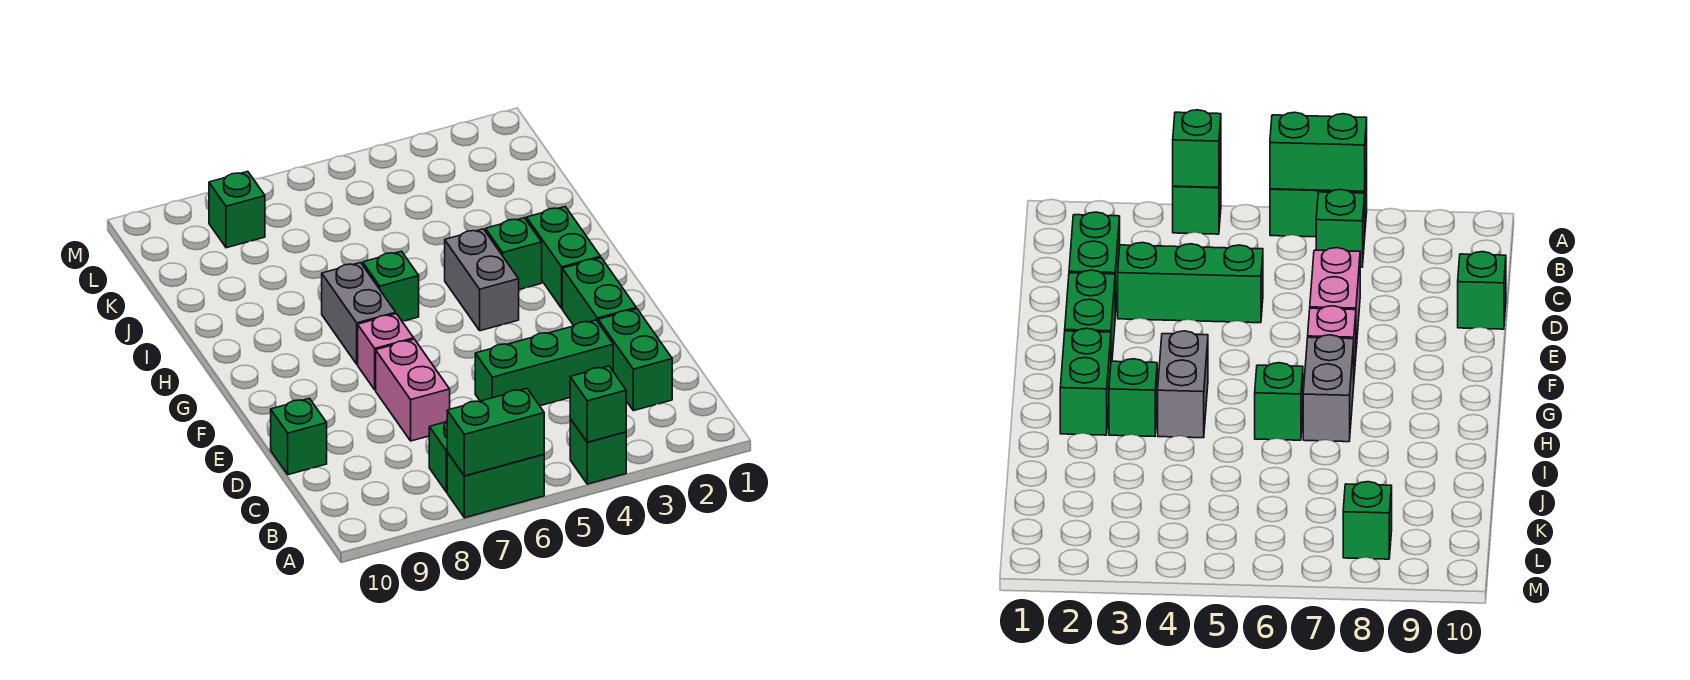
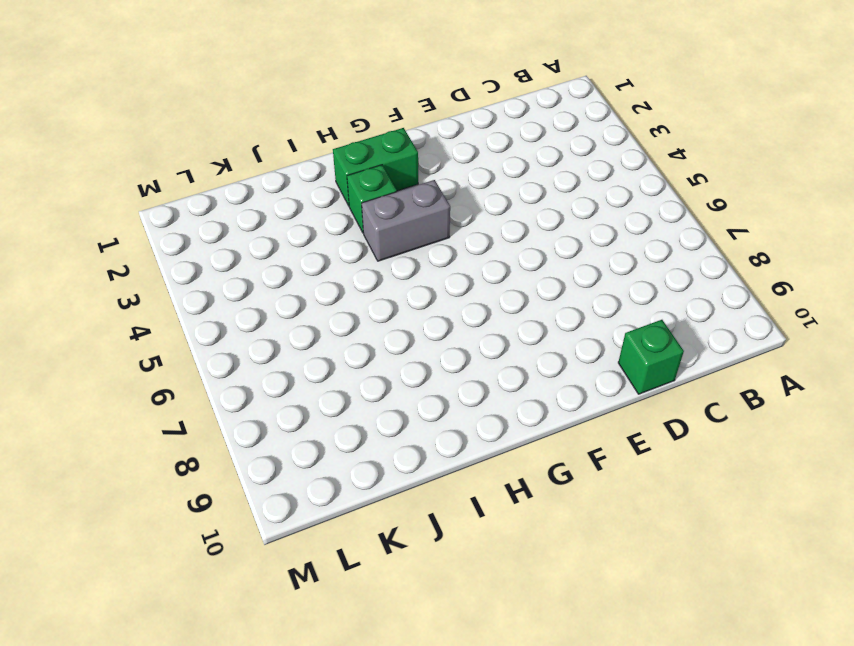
none -> green brick A4 level 1
none -> green brick A6:A7 level 1
none -> green brick B7 level 1

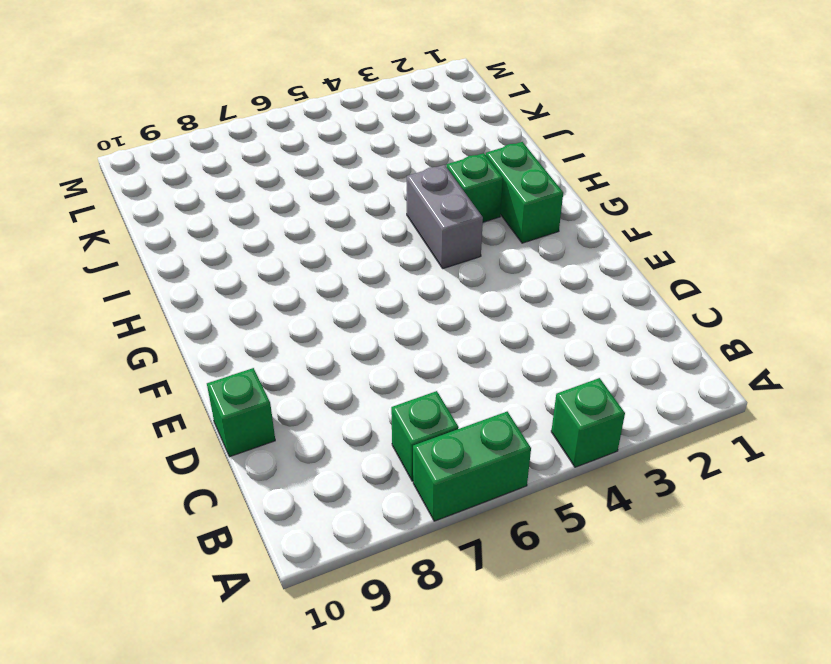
none -> green brick C2:D2 level 1
none -> green brick D3:D5 level 1
none -> pink brick D7:E7 level 1

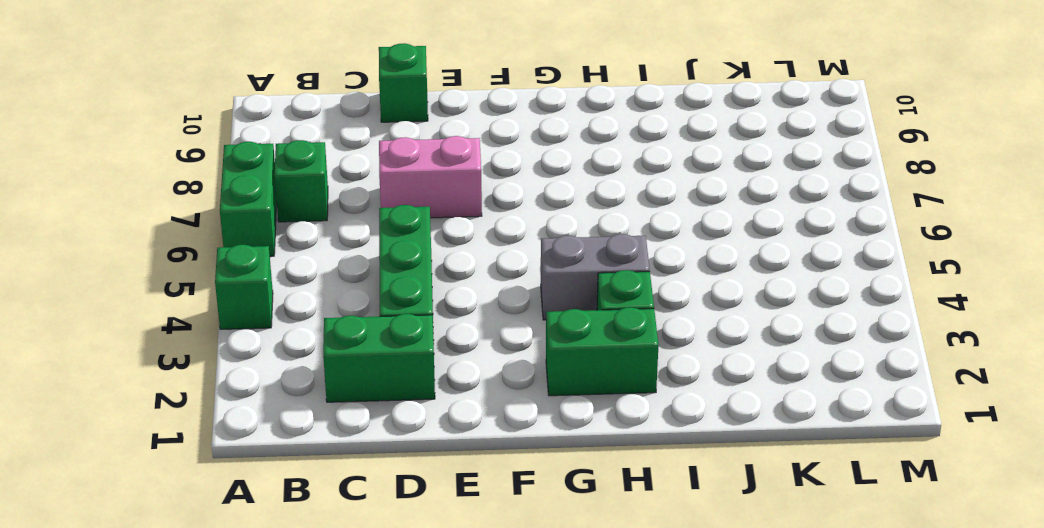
none -> green brick E2:F2 level 1
none -> pink brick F7 level 1
none -> grey brick G7:H7 level 1

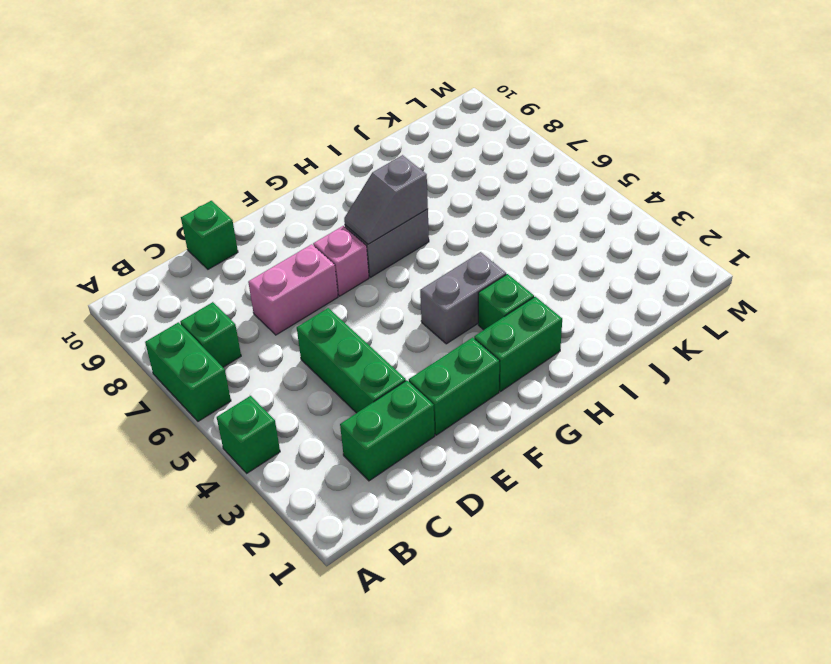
grey slope G7:H7 level 2 top H -> none
none -> green brick H6 level 1
none -> green brick L8 level 1
none -> green brick A4 level 2

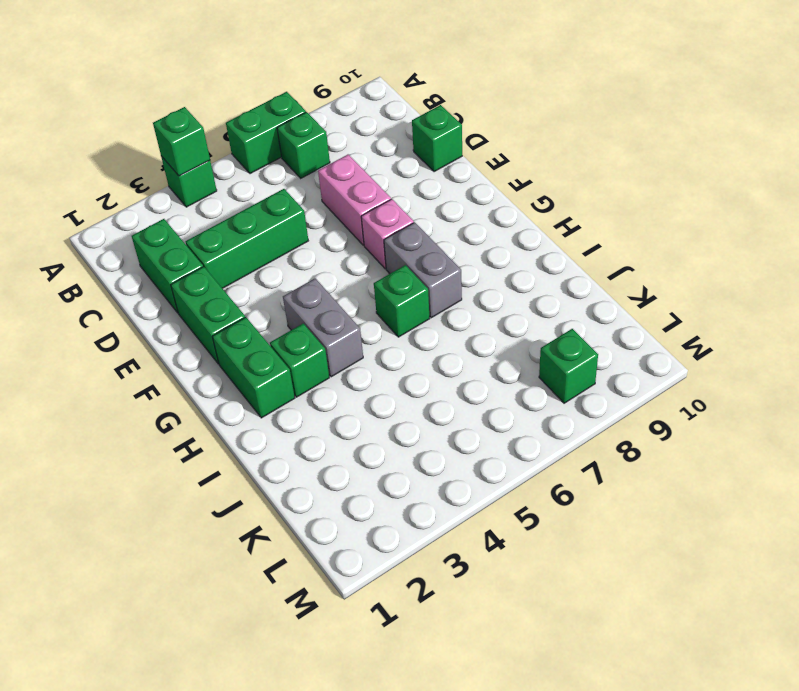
none -> green brick A6:A7 level 2

